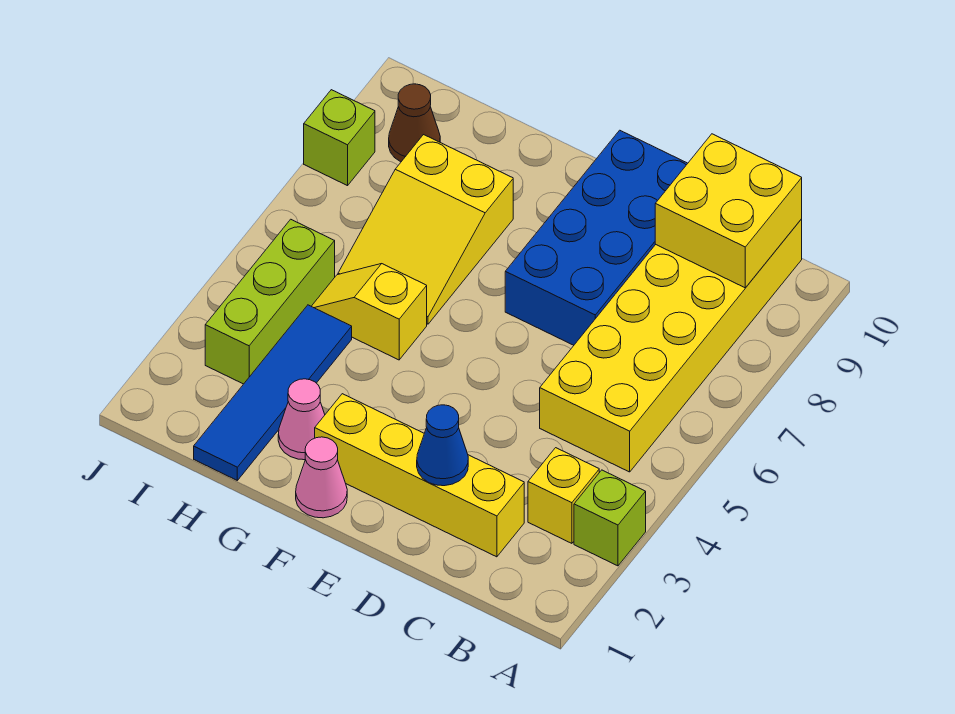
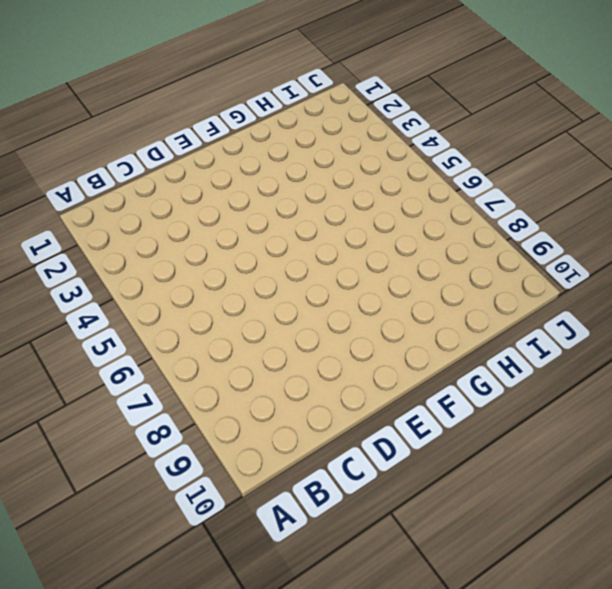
none -> lime brick A3 level 1
none -> yellow brick B3 level 1
none -> yellow brick B5:C10 level 1

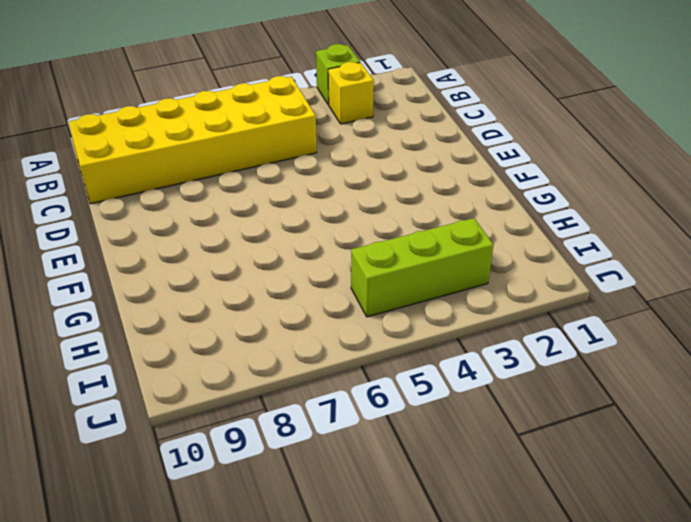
none -> yellow brick C2:F2 level 1
none -> blue brick D7:E10 level 1
none -> pink cone F1 level 1

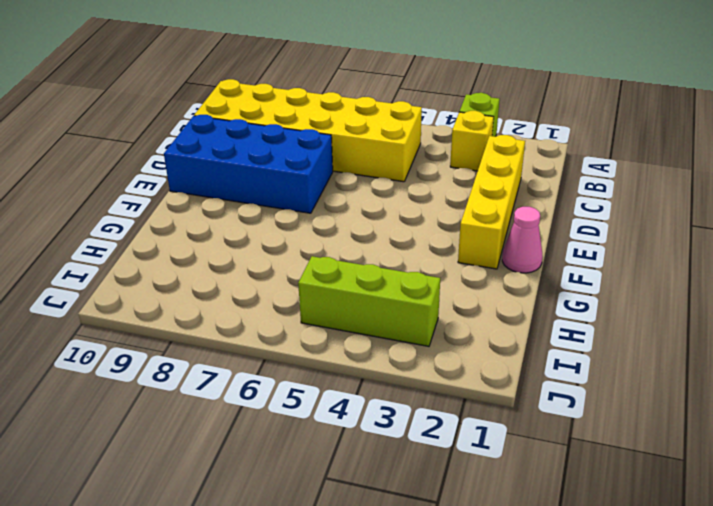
none -> pink cone G2 level 1
none -> yellow slope G5:H5 level 1 top G
none -> yellow slope G6:H8 level 1 top 8

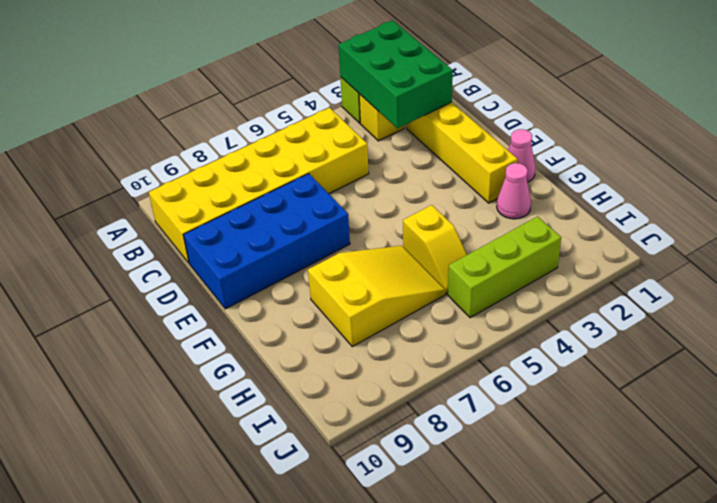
green brick A2:C3 level 2 -> none
none -> blue tile H1:H4 level 1
none -> brown cone I9 level 1
none -> lime brick J8 level 1

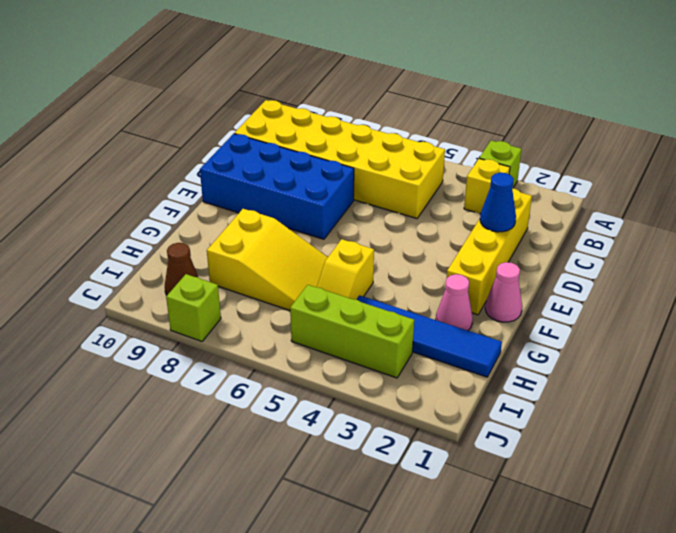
none -> yellow brick B9:C10 level 2

